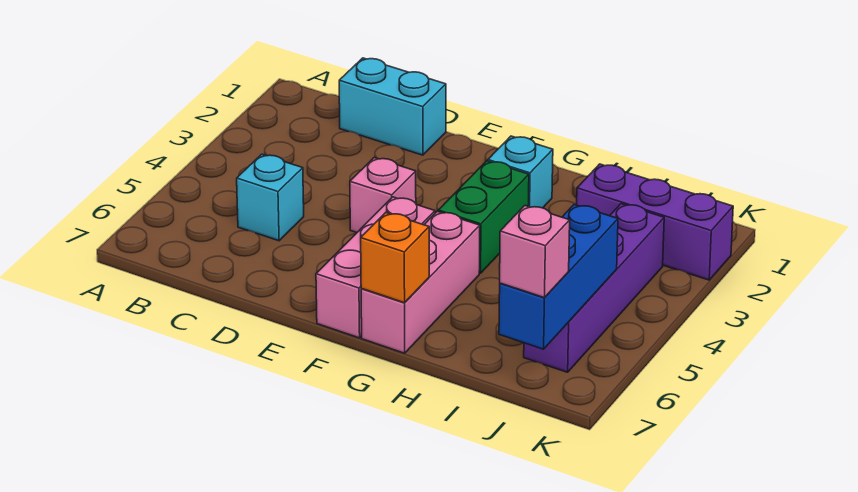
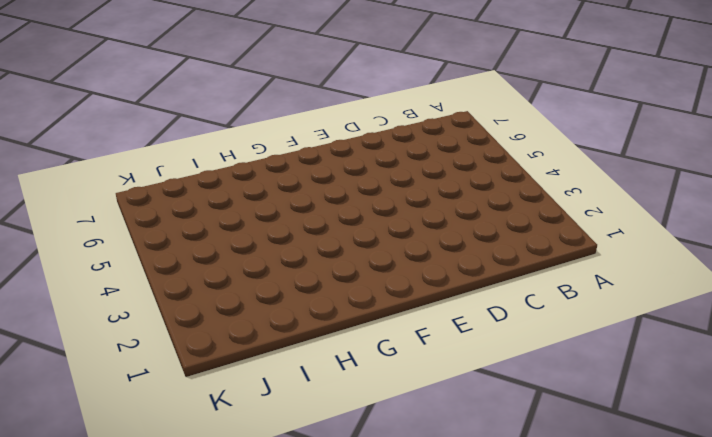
none -> cyan brick C1:D1 level 1
none -> cyan brick C5 level 1
none -> pink brick E4 level 1

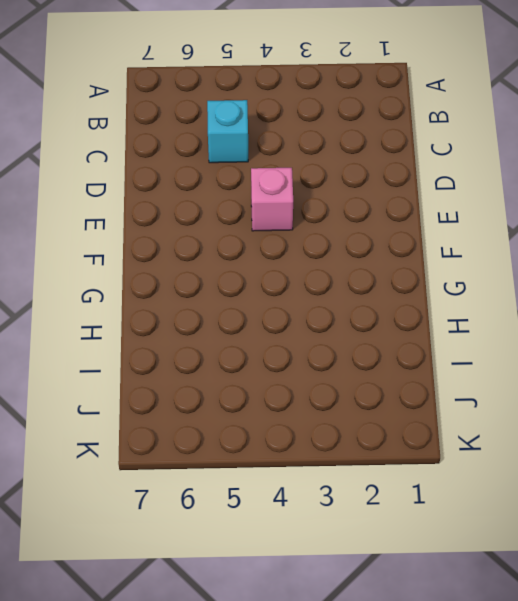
none -> cyan brick C1:D1 level 1
none -> pink brick F5:F7 level 1
none -> cyan brick G2 level 1

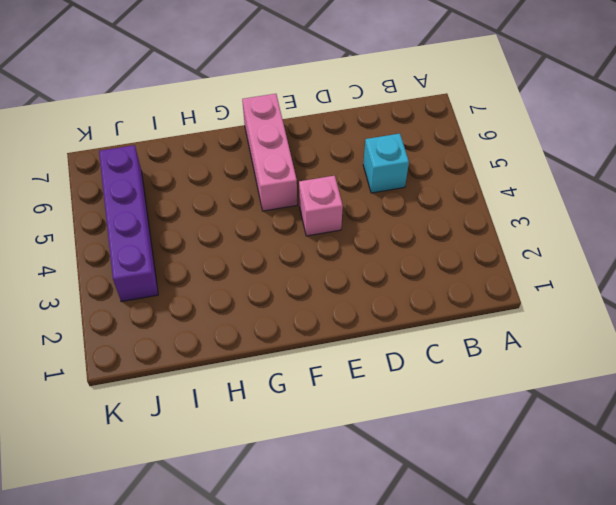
none -> cyan brick C1:D1 level 1
none -> cyan brick G2 level 1
none -> green brick G3:G4 level 1

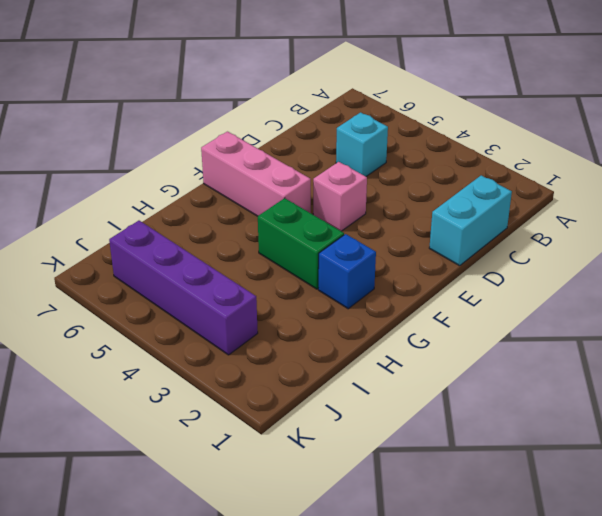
blue brick G2 level 1 -> cyan brick G2 level 1
none -> pink brick G5:G7 level 1
none -> purple brick I2:K2 level 1
none -> orange brick G7 level 2

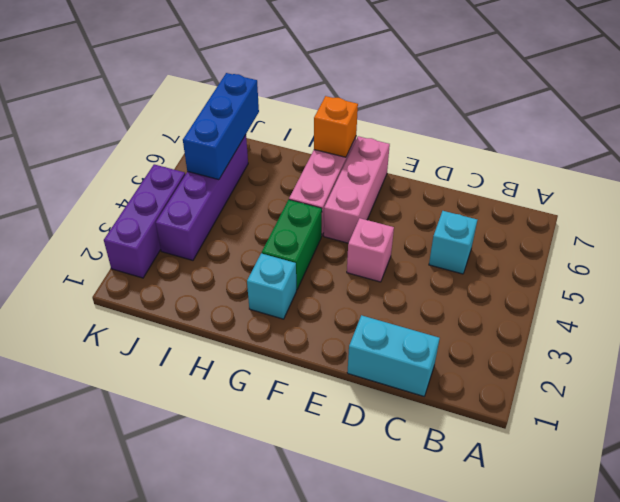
purple brick K2:K4 level 1 -> purple brick I2:K2 level 1
none -> pink brick J7 level 3

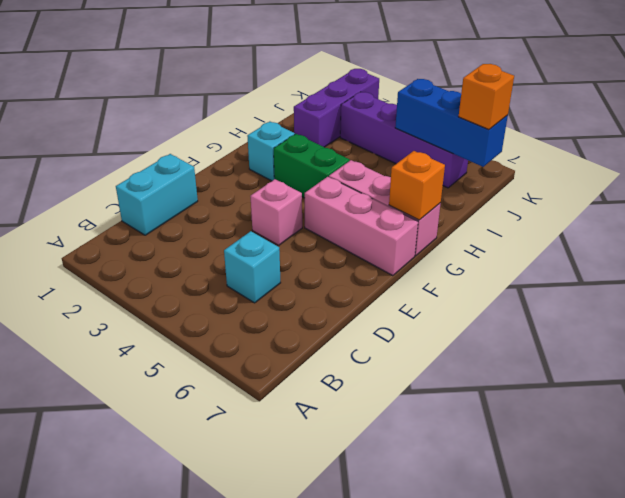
orange brick J7 level 3 -> pink brick J7 level 3

